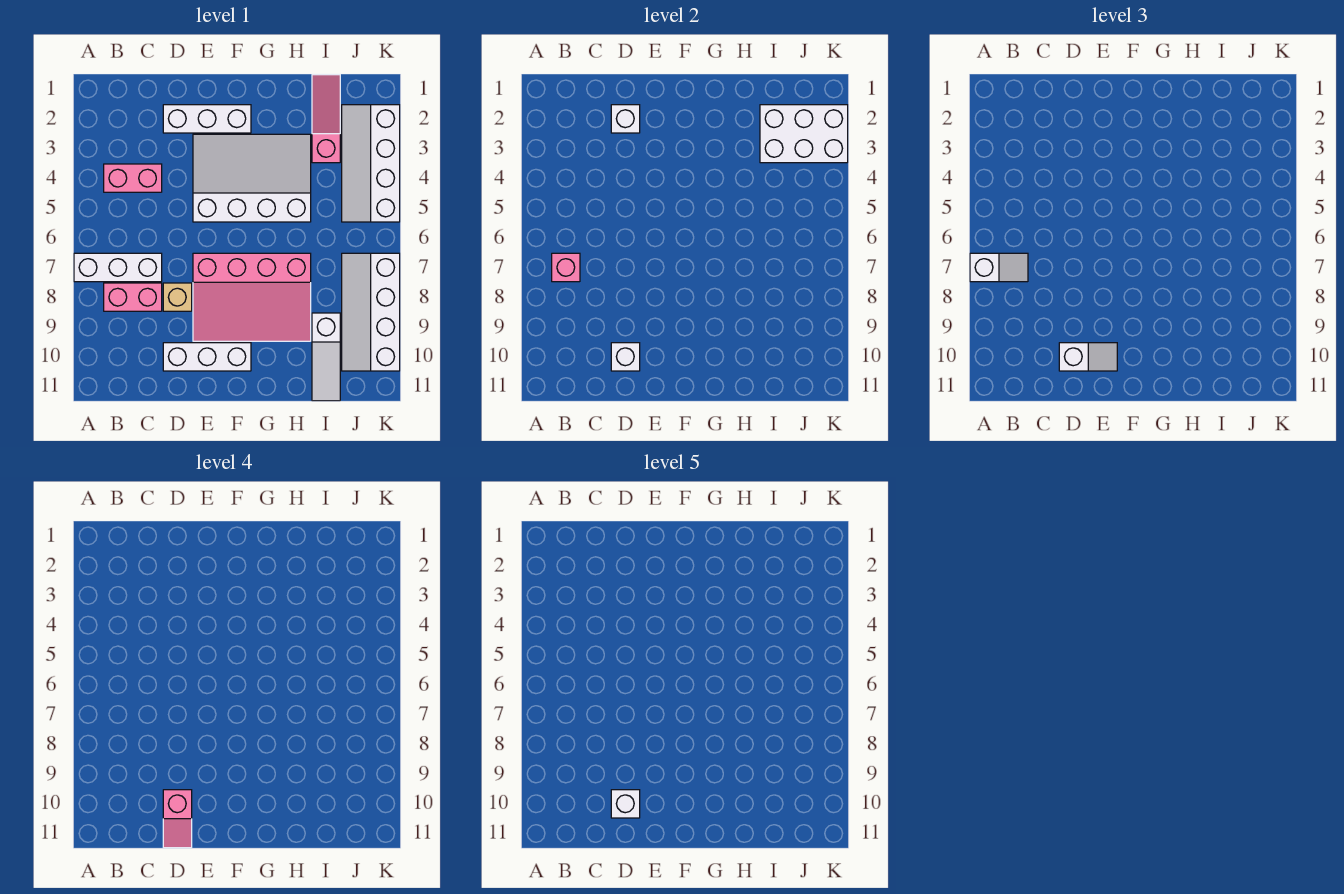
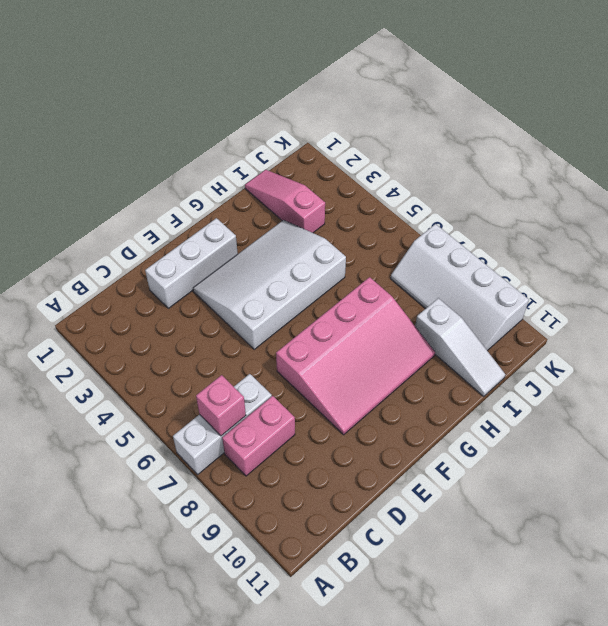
none -> pink brick B4:C4 level 1
none -> tan brick D8 level 1
none -> white brick D10:F10 level 1

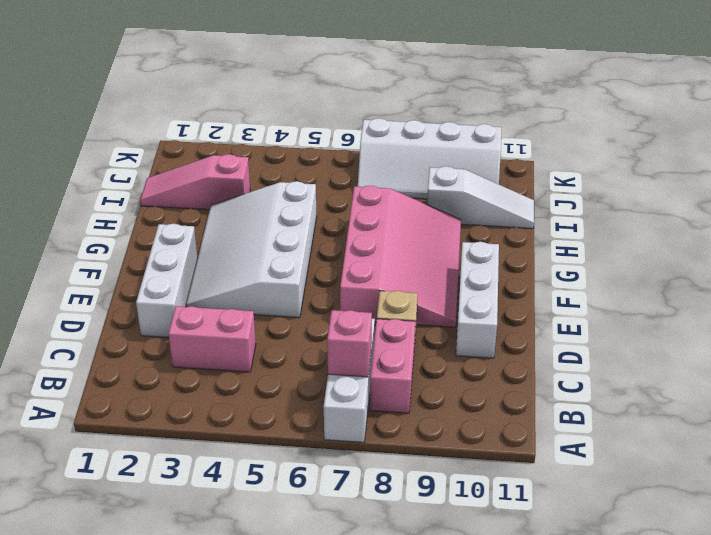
pink brick C3:C4 level 1 -> pink brick B4:C4 level 1
none -> white slope J2:K5 level 1 top K
none -> white brick D2 level 2
none -> white brick D10 level 2

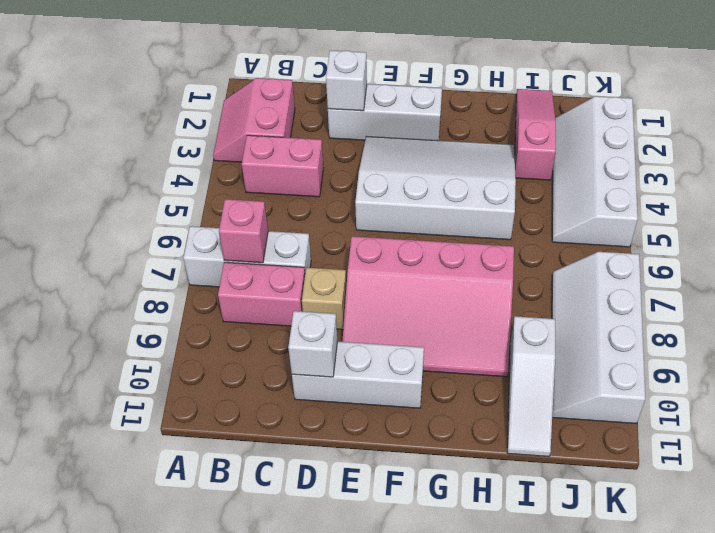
pink slope A2:B3 level 1 top B -> none
none -> white brick I2:K3 level 2
none -> white slope A7:B7 level 3 top A
none -> white slope D10:E10 level 3 top D

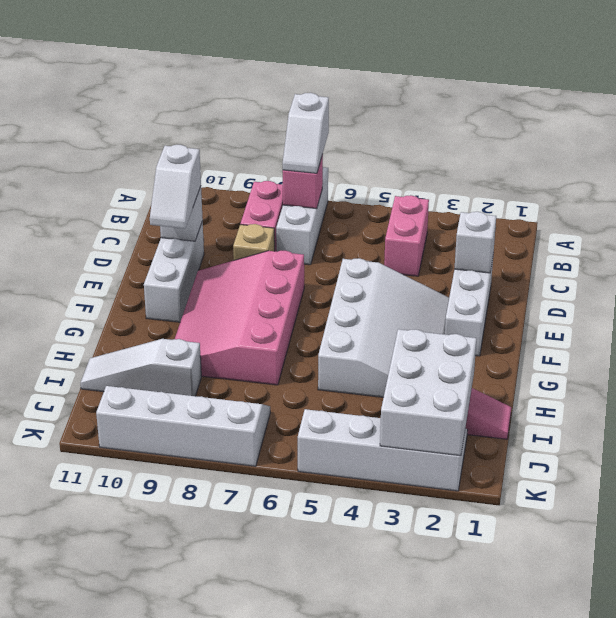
none -> pink slope D10:D11 level 4 top 10
none -> white brick D10 level 5

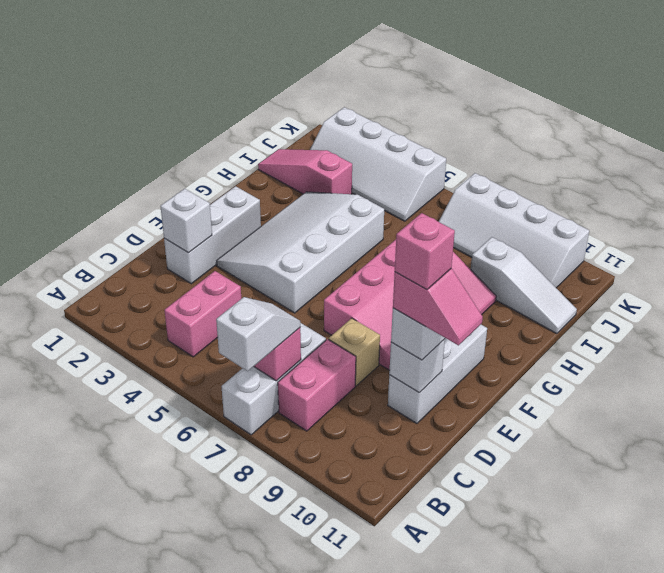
pink brick D10 level 5 -> white brick D10 level 5
none -> white brick I2:K3 level 2

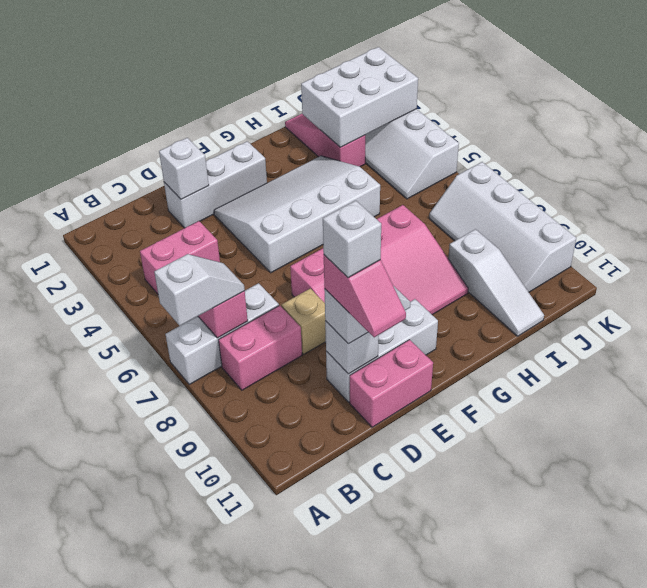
pink brick D11:E11 level 1 -> none

